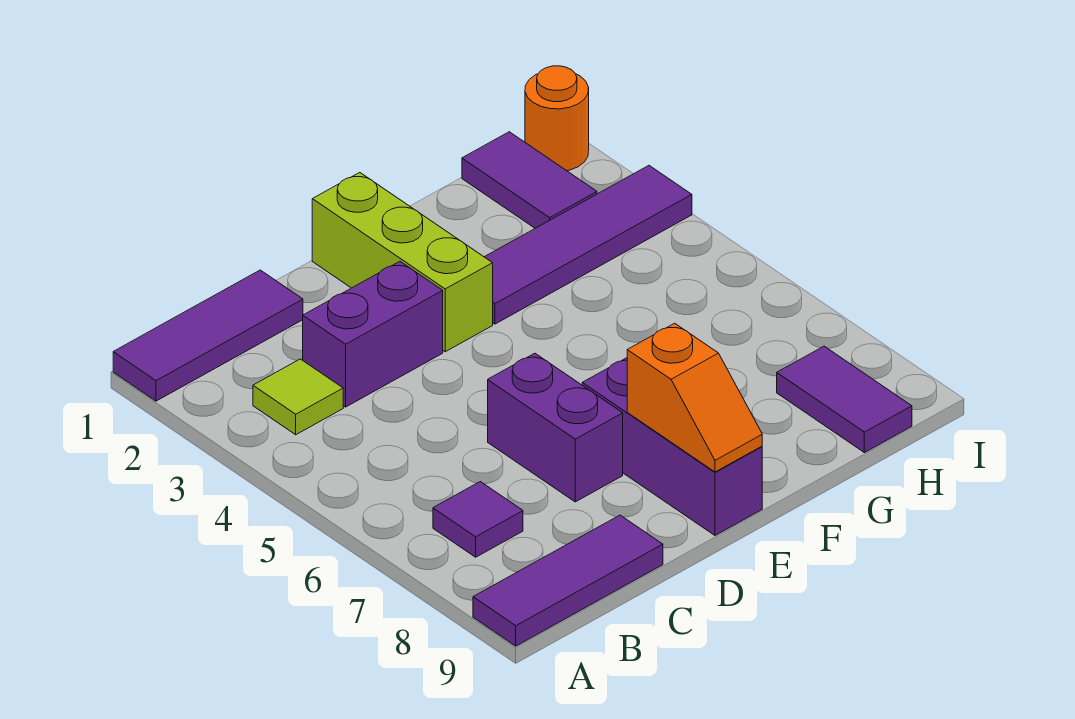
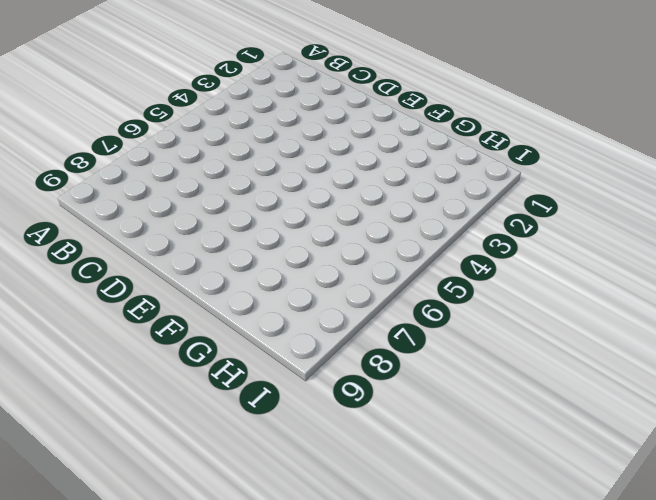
none -> purple tile A1:C1 level 1
none -> purple tile A9:C9 level 1
none -> lime tile B3 level 1

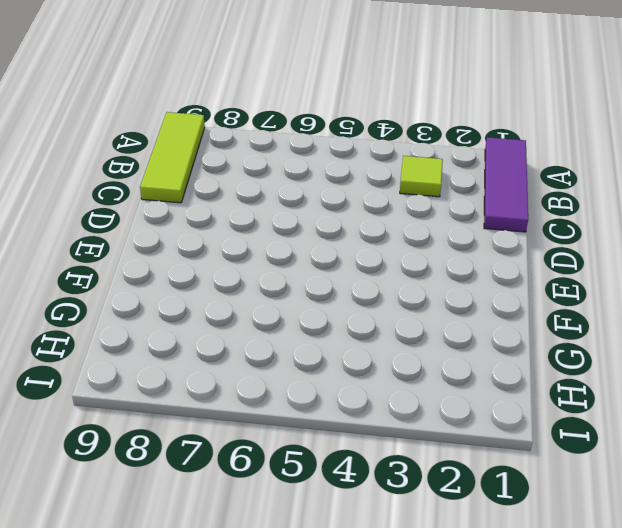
lime tile A9:C9 level 1 -> purple tile A9:C9 level 1
none -> purple tile B7 level 1
none -> purple brick C3:D3 level 1
none -> purple brick D6:D7 level 1

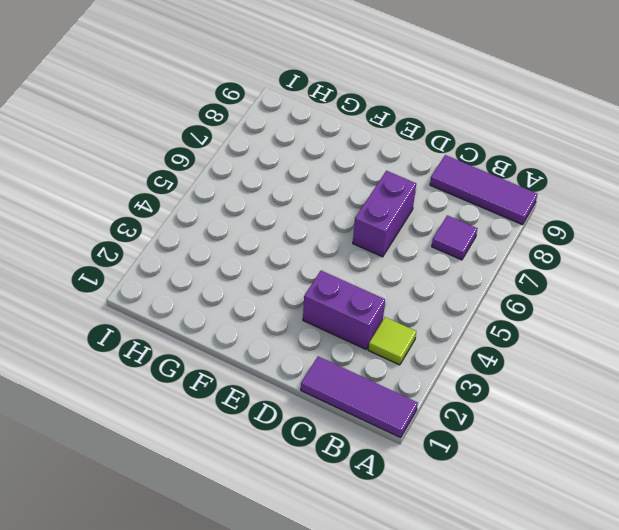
none -> lime brick E1:E3 level 1
none -> purple brick E7:E9 level 1
none -> purple tile F3:I3 level 1

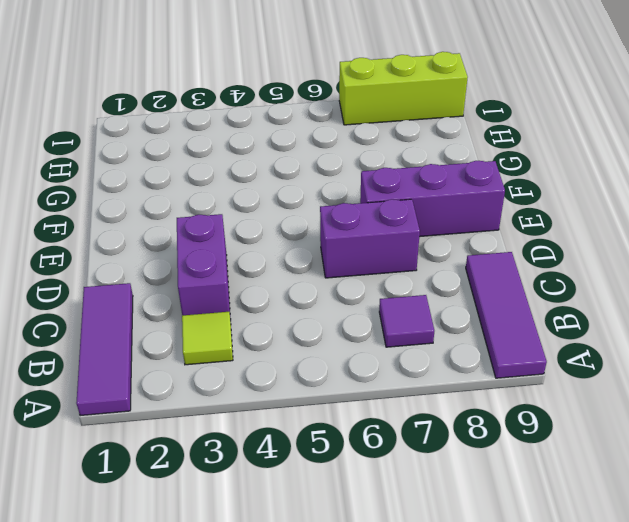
lime brick I7:I9 level 1 -> lime brick E1:E3 level 1
none -> purple tile F3:I3 level 1
none -> purple tile H1:H2 level 1
none -> purple tile H8:H9 level 1

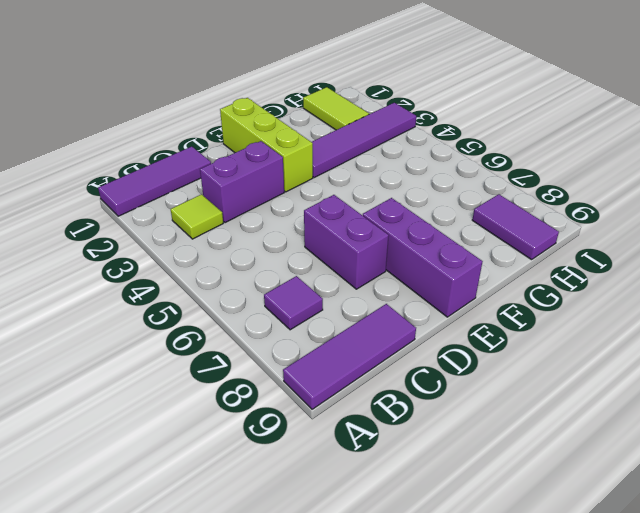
lime tile H1:H2 level 1 -> purple tile H1:H2 level 1
none -> orange round brick I1 level 1
none -> orange slope E8:E9 level 2 top 8

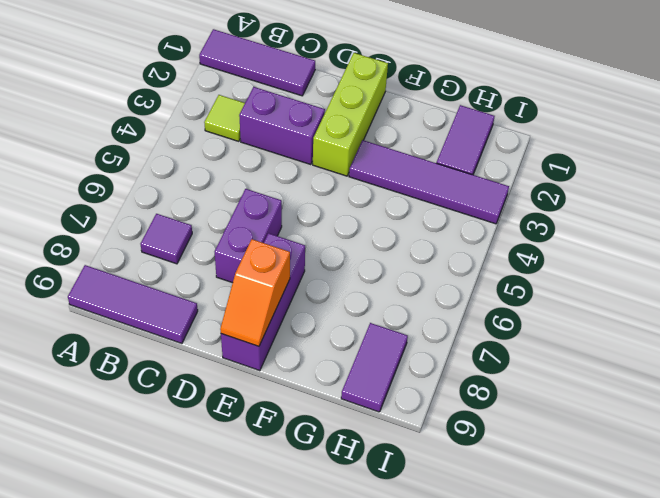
none -> orange round brick I1 level 1

